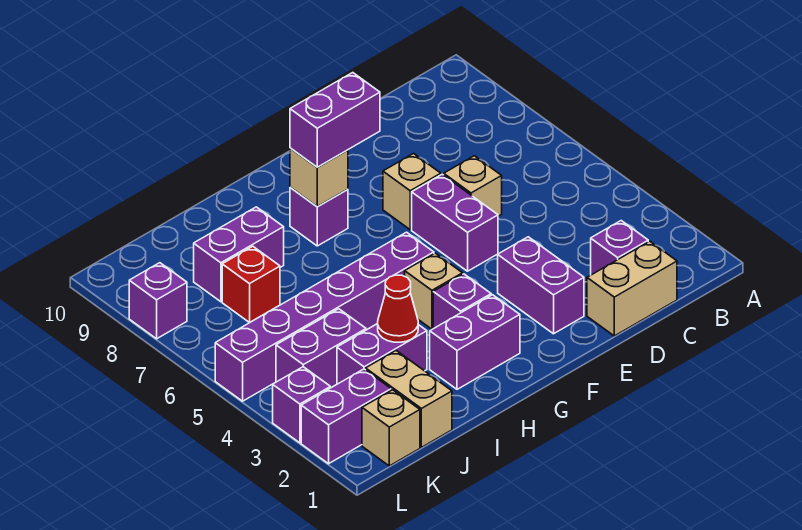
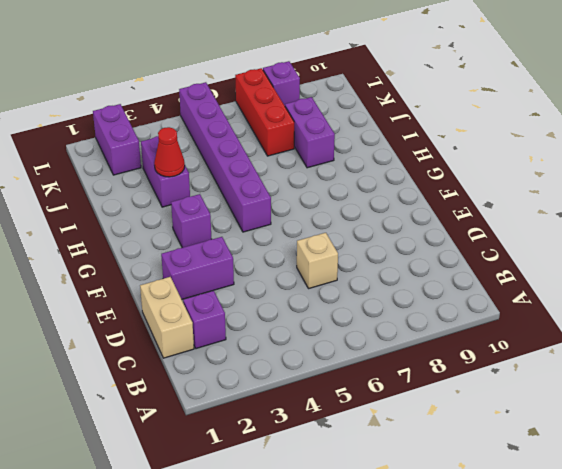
red brick J7:L7 level 1 -> red brick J7 level 1
none -> purple brick E5:E6 level 1
none -> tan brick E7 level 1
none -> purple brick G2:H2 level 1

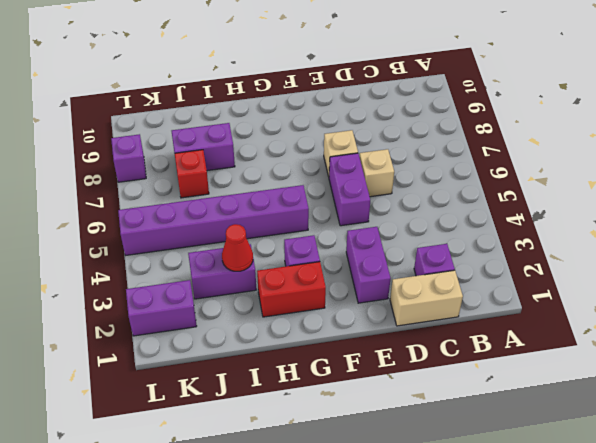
red brick G2:H2 level 1 -> purple brick G2:H2 level 1
none -> tan brick G4 level 1
none -> purple brick G8 level 1
none -> tan brick J1:J2 level 1

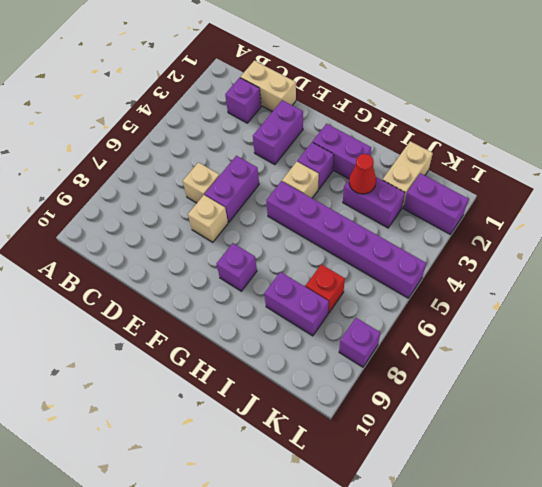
none -> purple brick J4:K4 level 1
none -> tan brick K1 level 1
none -> purple brick L3 level 1

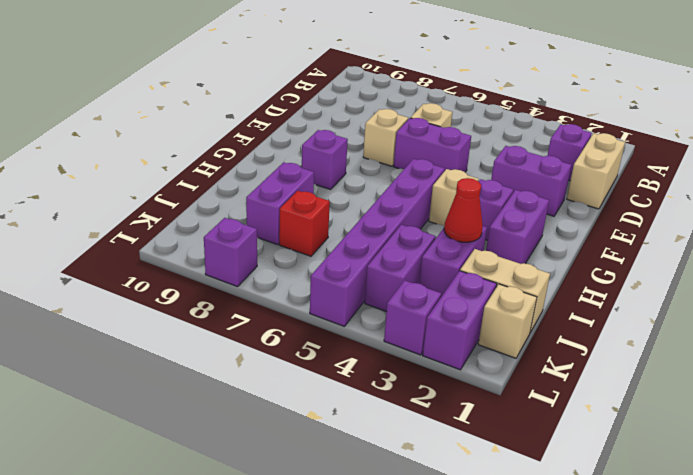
none -> tan brick G8 level 2
none -> purple brick F8:G8 level 3

